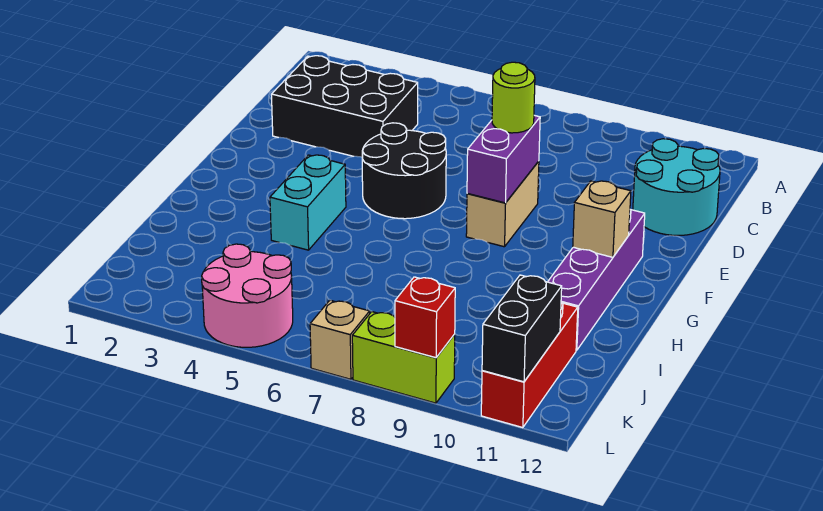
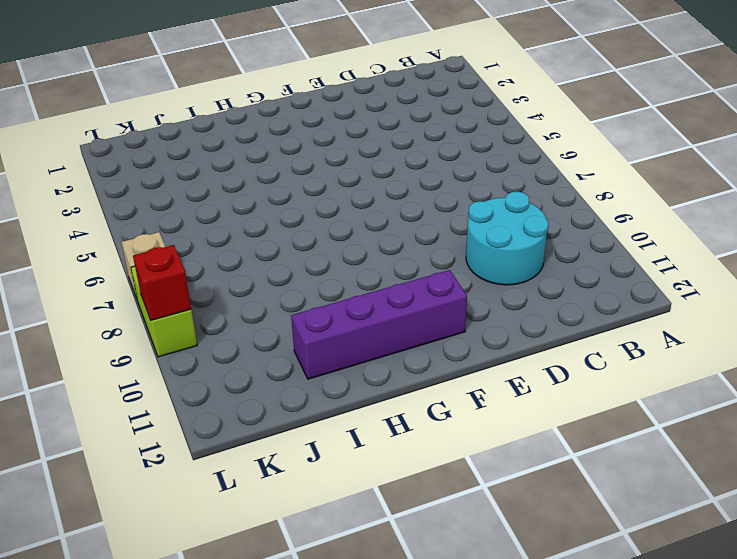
cyan round brick C9:D10 level 1 -> cyan round brick C11:D12 level 1
none -> black brick C2:D4 level 1
none -> black round brick E5:F6 level 1
none -> tan brick E8:F8 level 1

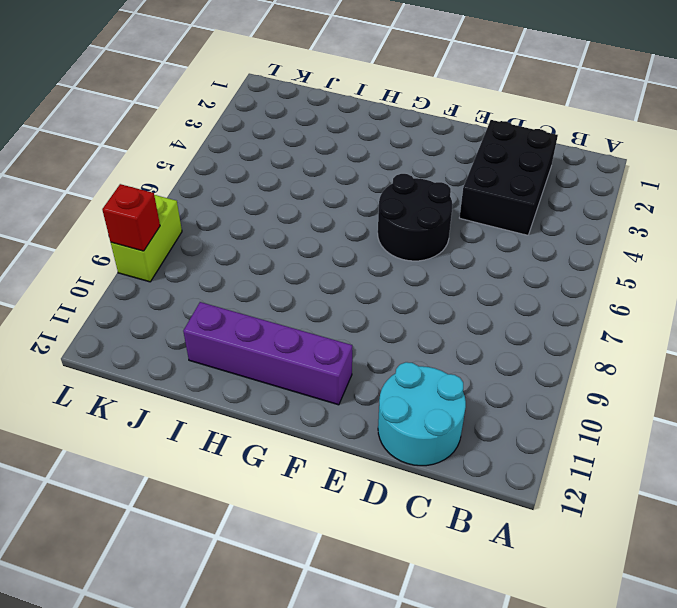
none -> tan brick E8:F8 level 1
none -> cyan brick G4:H4 level 1
none -> red brick J11:L11 level 1

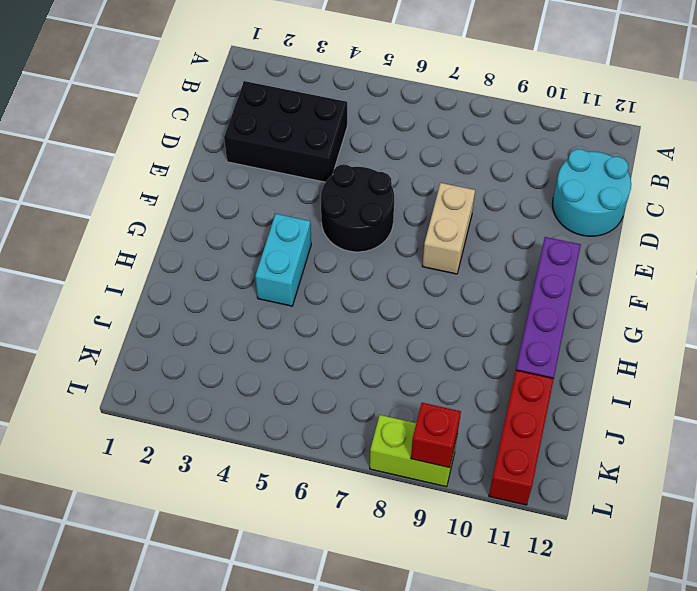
none -> pink round brick K4:L5 level 1
none -> tan brick L7 level 1
none -> purple brick E8:F8 level 2

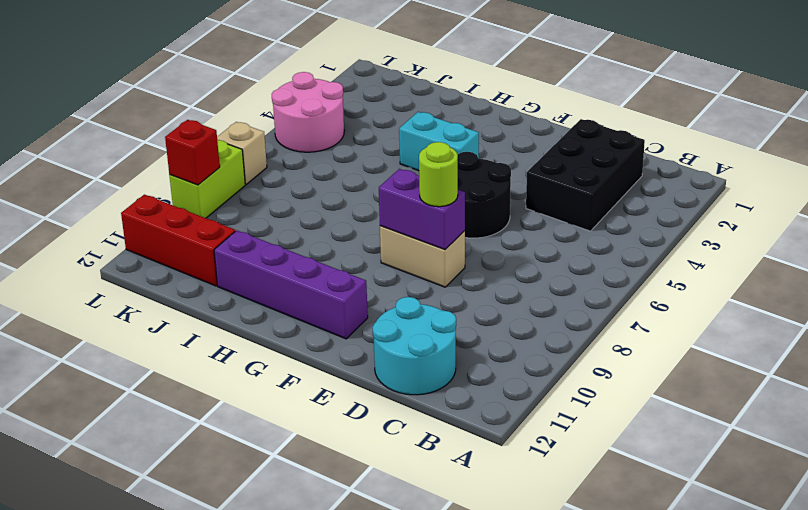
none -> tan brick G11 level 2
none -> black brick K11:L11 level 2

